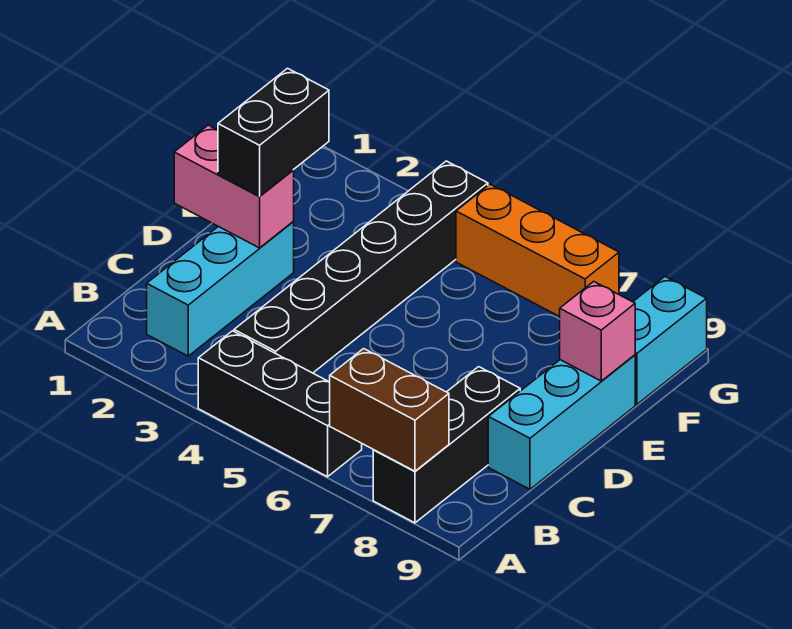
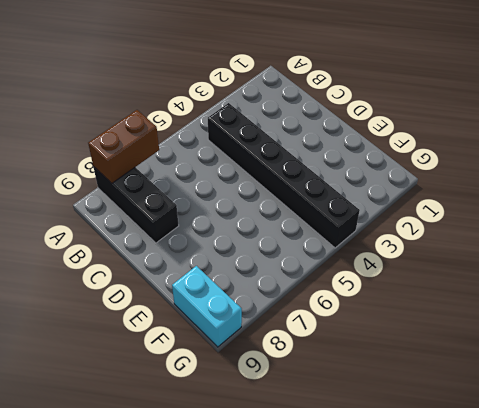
none -> black brick A4:A6 level 1
none -> cyan brick B2:D2 level 1

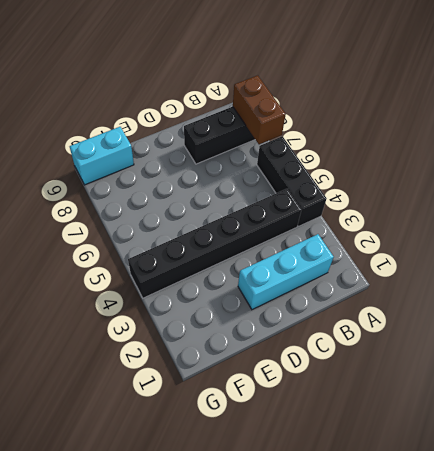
none -> cyan brick C9:E9 level 1
none -> orange brick G5:G7 level 1

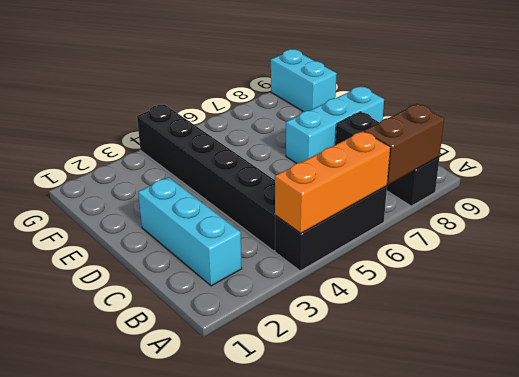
orange brick A4:A6 level 2 -> orange brick G5:G7 level 1
cyan brick D7:D9 level 1 -> cyan brick C9:E9 level 1
none -> pink brick D1:D2 level 2
none -> pink brick E9 level 2

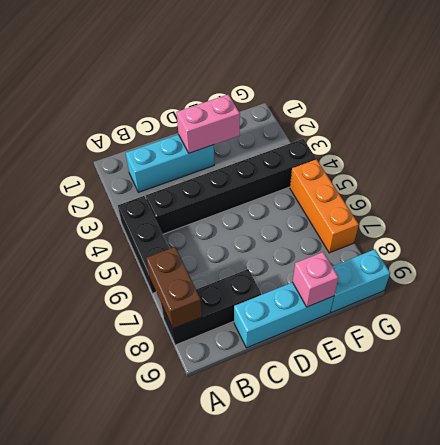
pink brick D2:E2 level 2 -> pink brick D1:D2 level 2
none -> black brick D2:E2 level 3

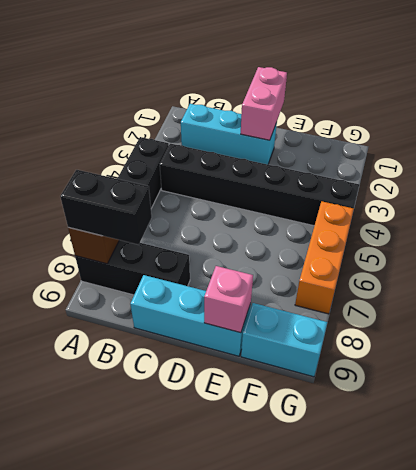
black brick A8:B8 level 3 -> black brick D2:E2 level 3

